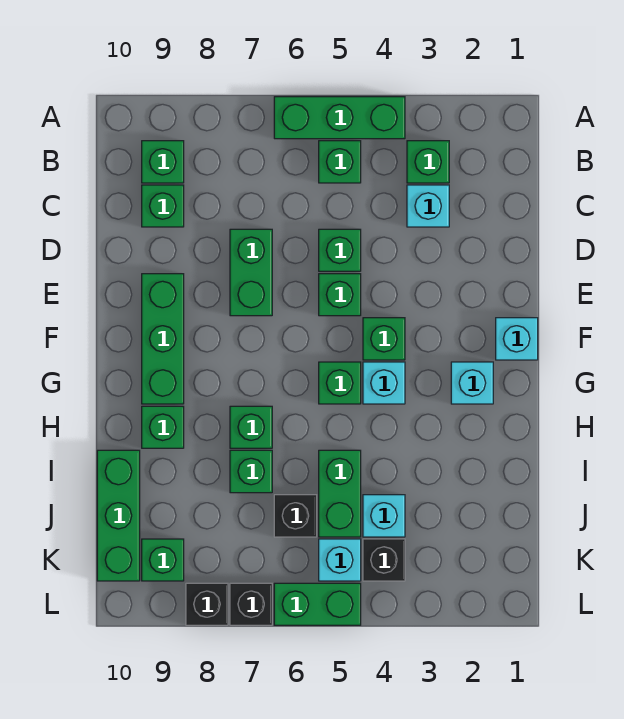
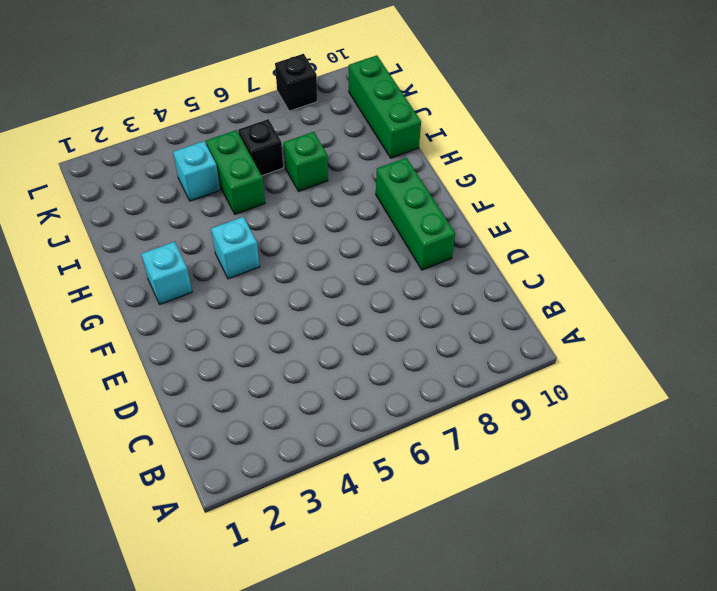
none -> green brick A4:A6 level 1
none -> green brick B3 level 1
none -> green brick B5 level 1

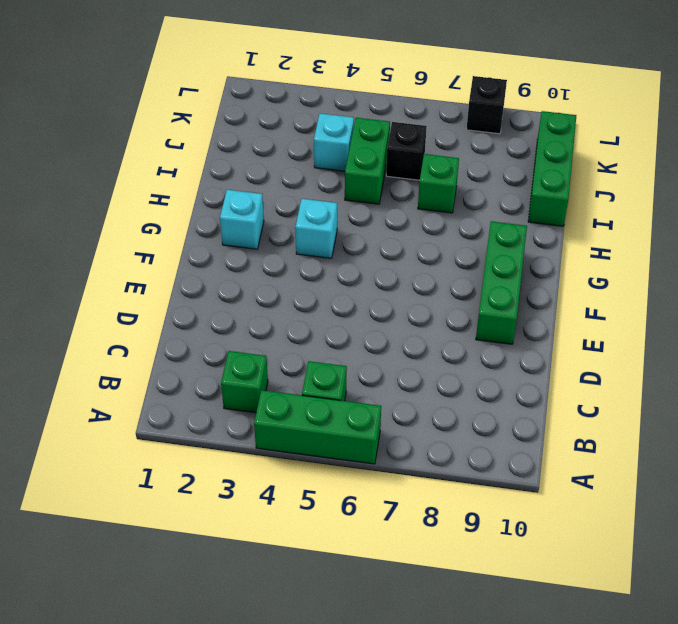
none -> green brick B9 level 1
none -> cyan brick C3 level 1
none -> green brick C9 level 1

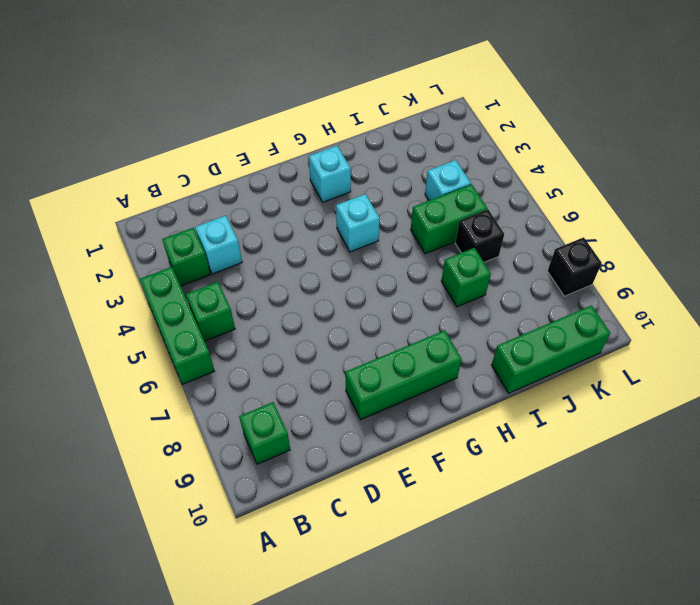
none -> green brick C9 level 1
none -> green brick D5 level 1
none -> green brick D7:E7 level 1

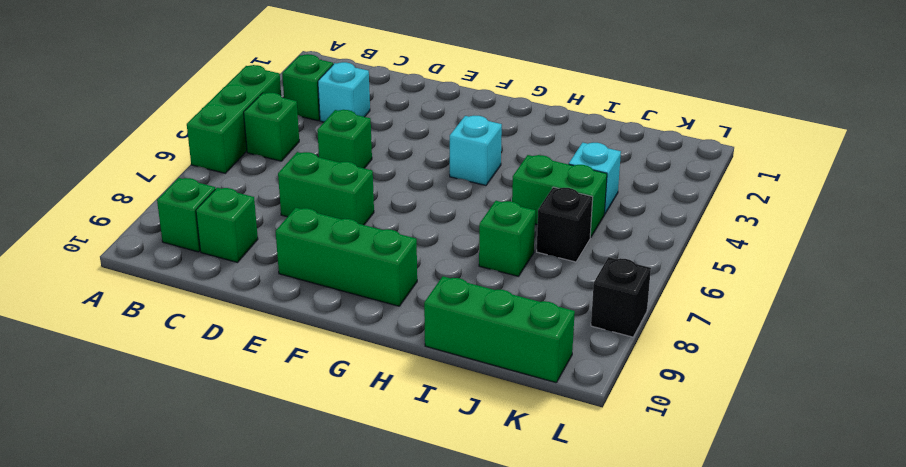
none -> green brick E5 level 1
none -> cyan brick F1 level 1
none -> green brick F4 level 1

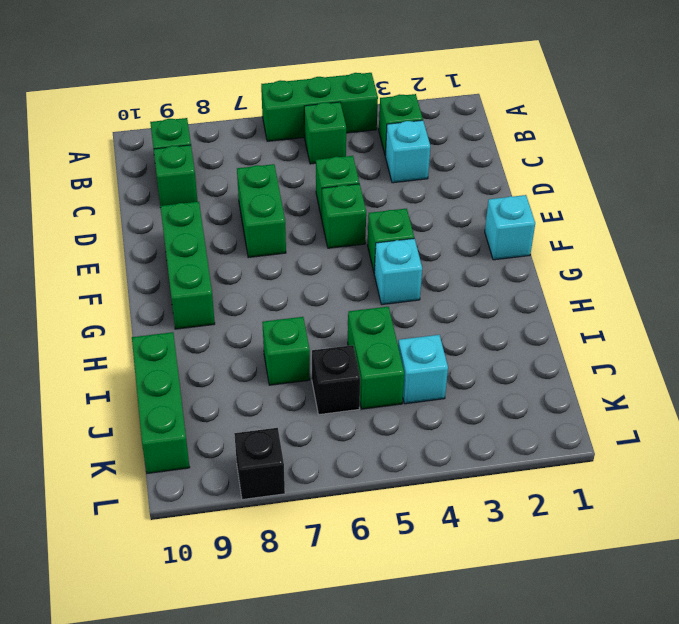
none -> cyan brick G2 level 1
none -> green brick G5 level 1
none -> green brick H7 level 1

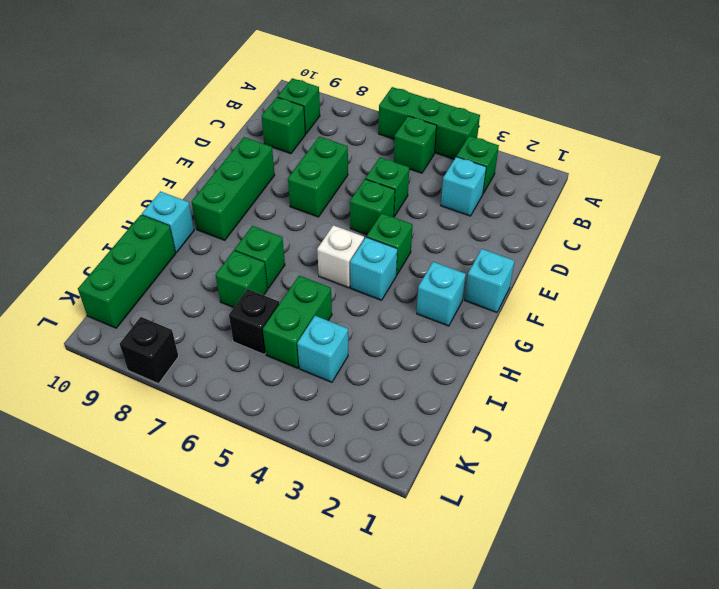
white brick G5 level 1 -> green brick G5 level 1
cyan brick H10 level 1 -> cyan brick K5 level 1
none -> green brick H9 level 1
none -> black brick K4 level 1
none -> green brick K9 level 1

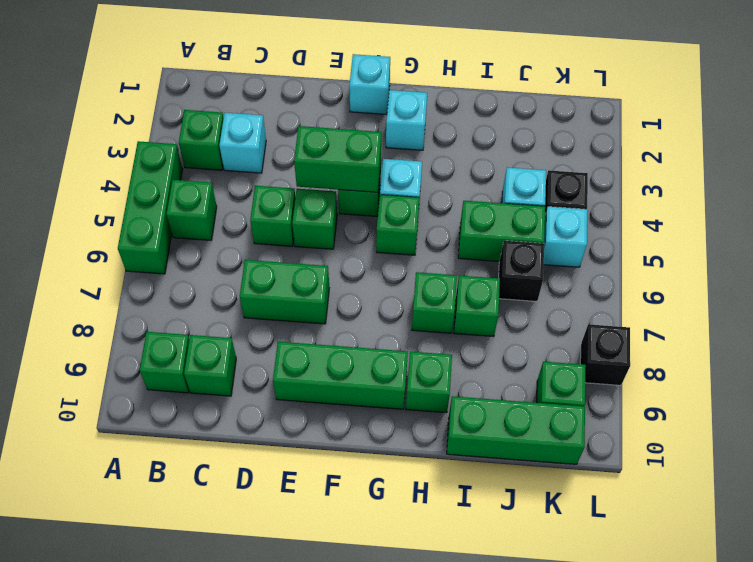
green brick E4:F4 level 2 -> green brick L5:L6 level 1
none -> black brick L7 level 1

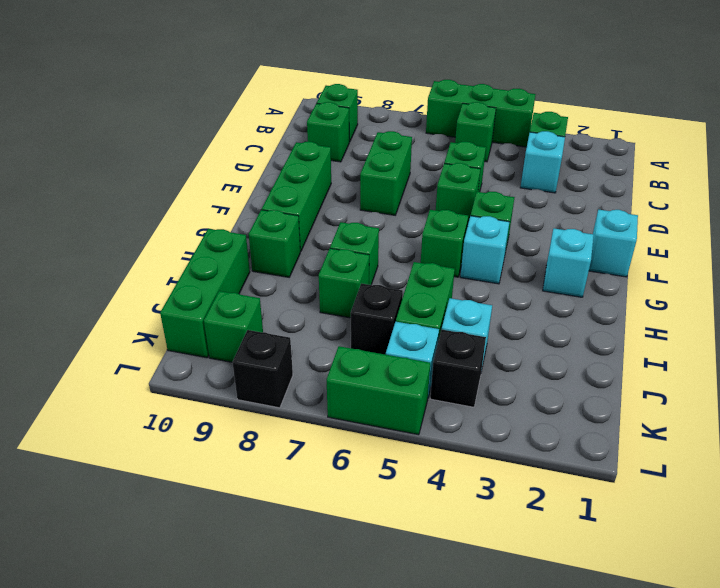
none -> black brick L7 level 1

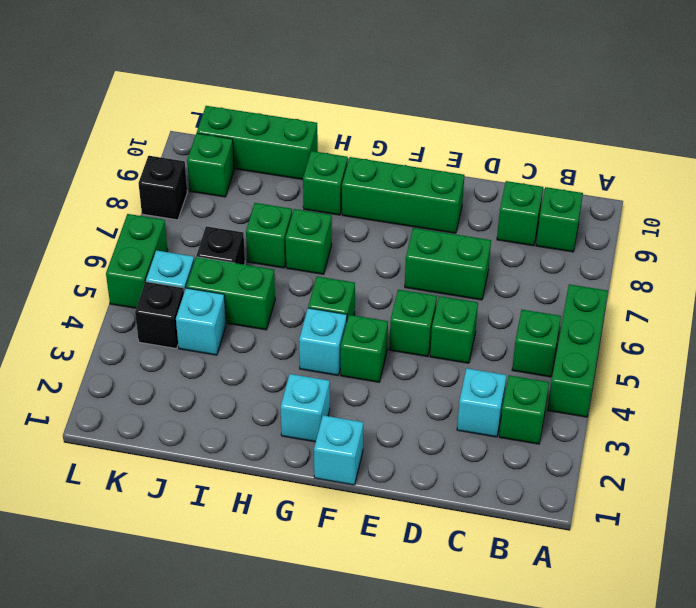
none -> black brick L7 level 1

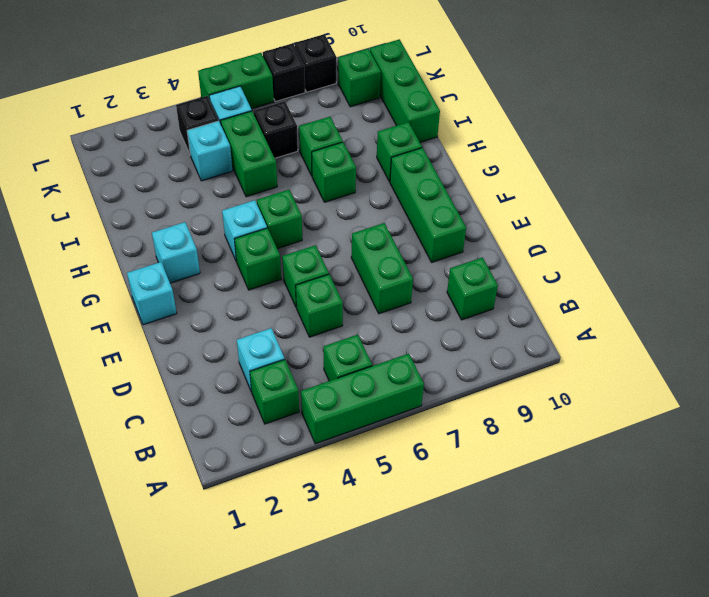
none -> green brick B9 level 1

